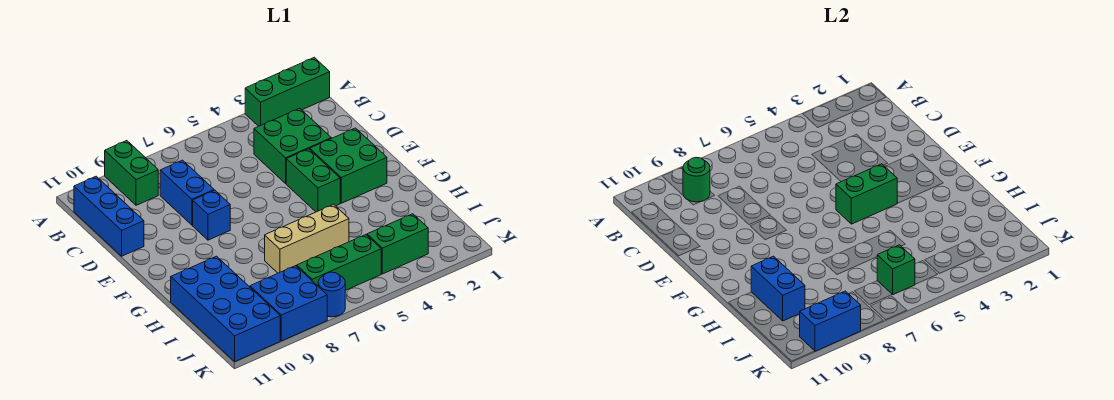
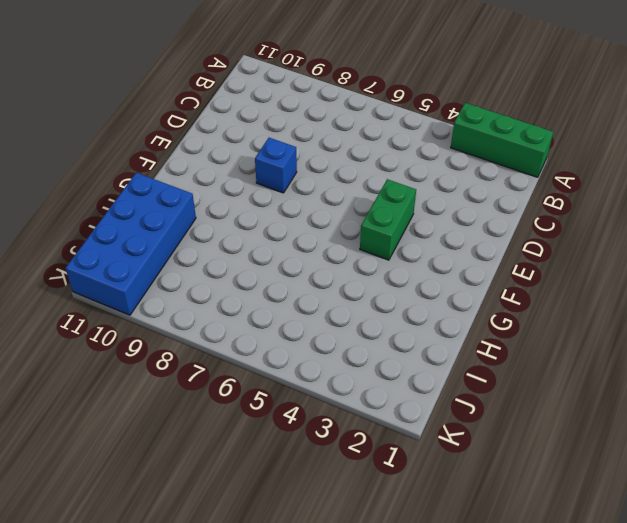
none -> green brick A9:B9 level 1
none -> blue brick B11:D11 level 1
none -> green brick C3:D4 level 1

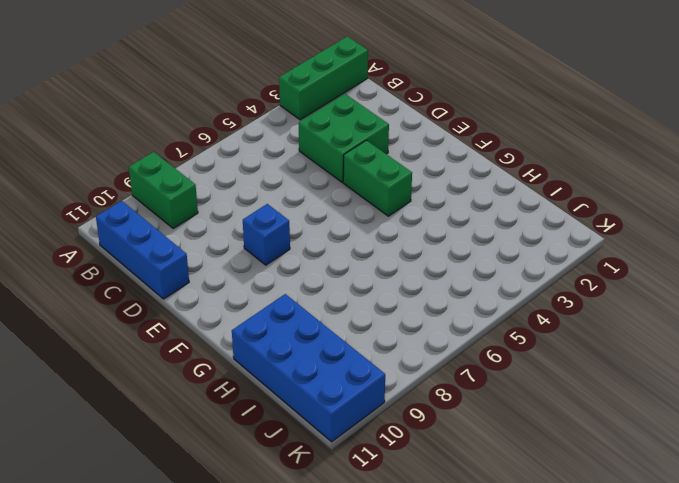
none -> blue brick C8:D8 level 1
none -> green brick E2:F3 level 1
none -> tan brick H5:H7 level 1

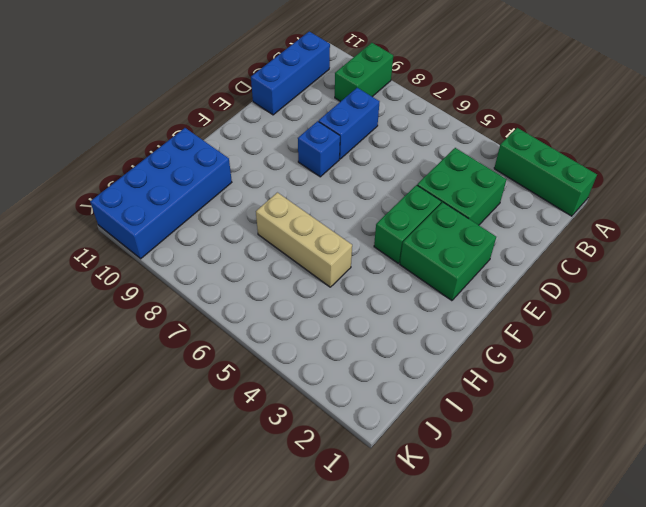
none -> green brick J3:J4 level 1
none -> green brick J5:J7 level 1
none -> blue brick J8:K9 level 1

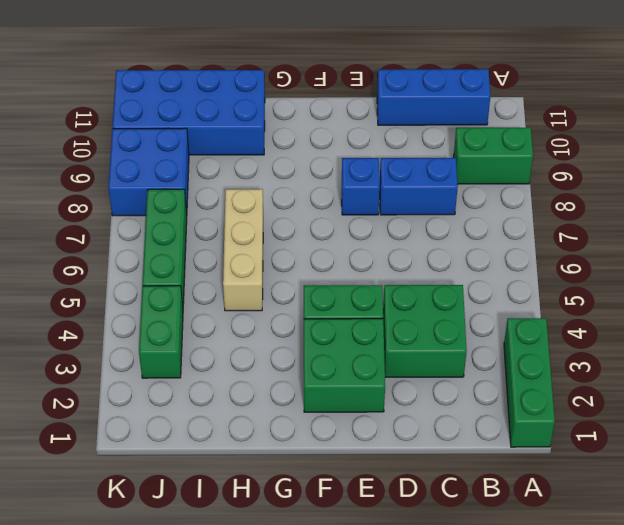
none -> blue round brick K7 level 1
none -> green round brick B9 level 2
none -> green brick F4:F5 level 2

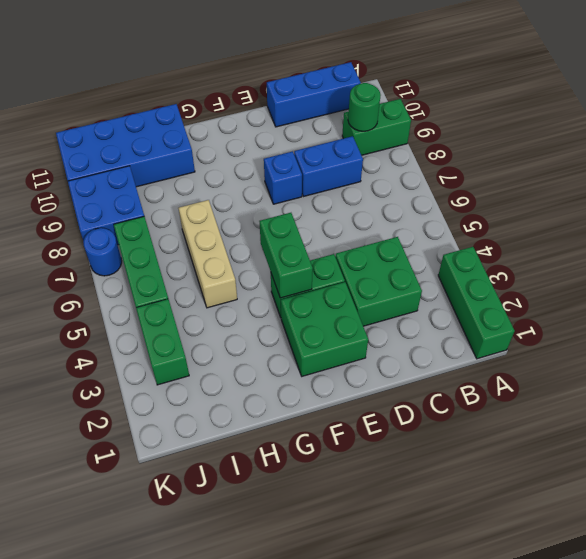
none -> blue brick H10:I10 level 2
none -> green brick J6 level 2
none -> blue brick K9:K10 level 2

